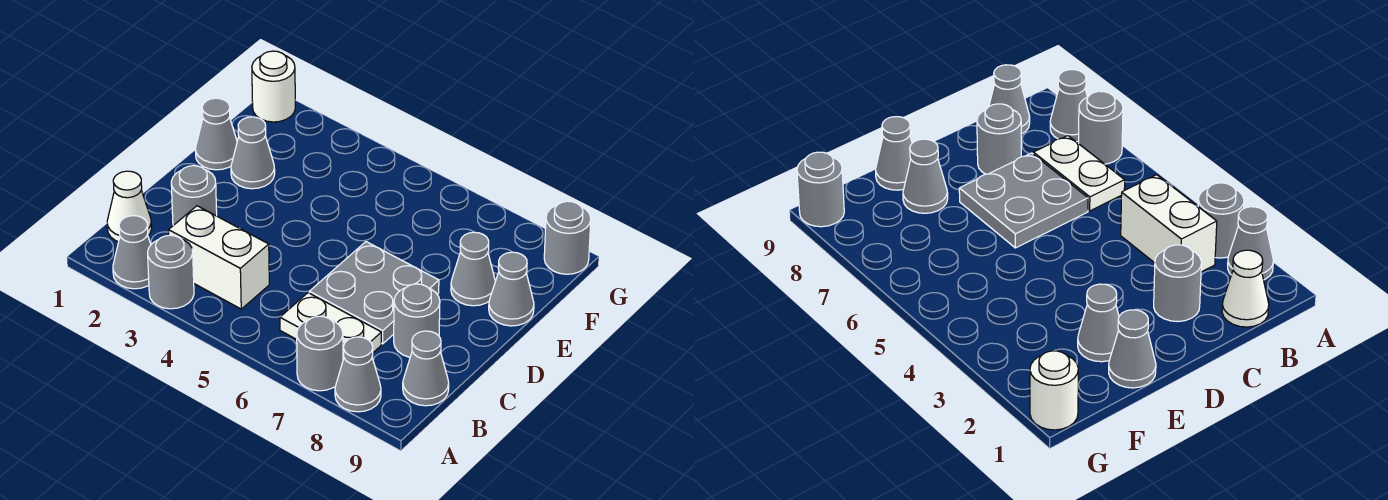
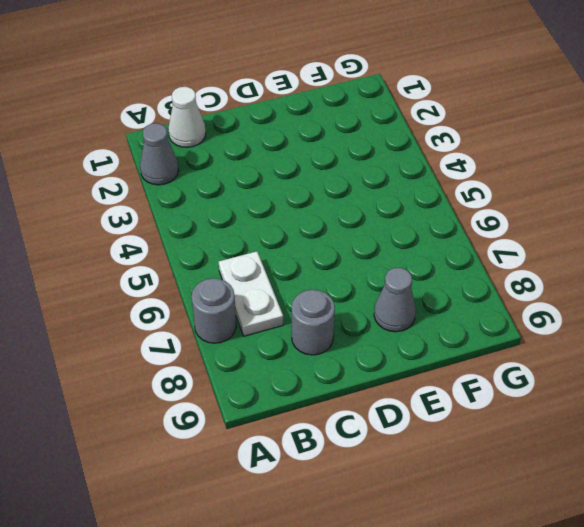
none -> grey round brick A3 level 1
none -> grey cone A8 level 1
none -> white brick B3:B4 level 1

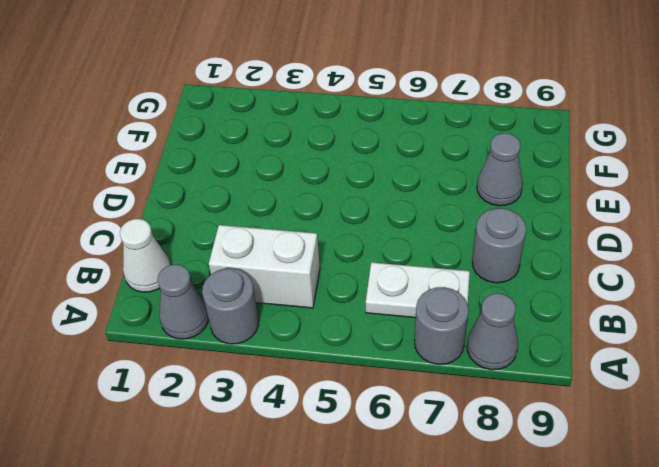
none -> grey cone B9 level 1
none -> grey round brick C2 level 1
none -> grey plate C6:D7 level 1

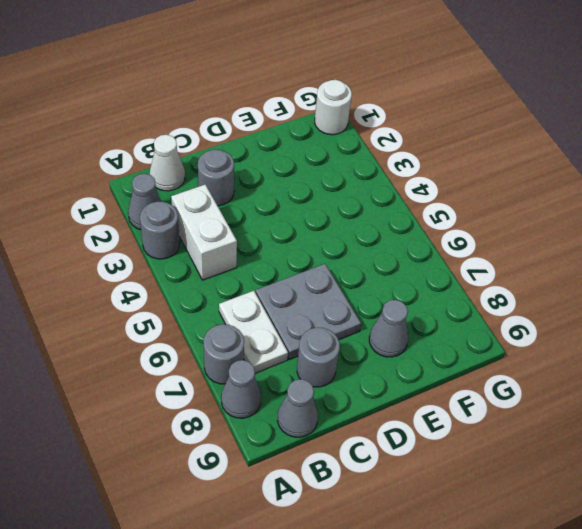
none -> grey cone E1 level 1
none -> grey cone E2 level 1
none -> grey cone E9 level 1

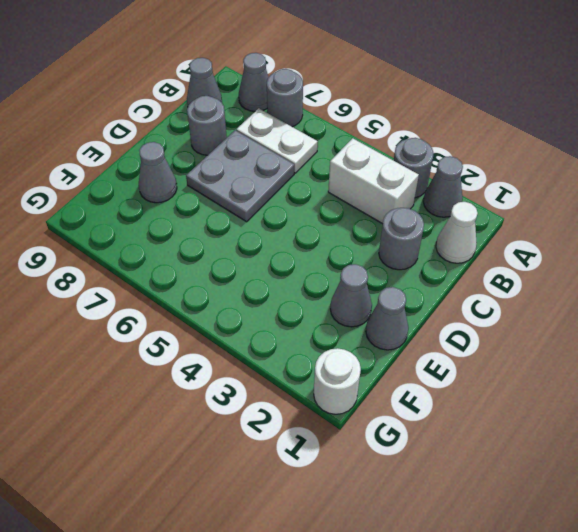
none -> grey cone E9 level 1
none -> grey round brick G9 level 1

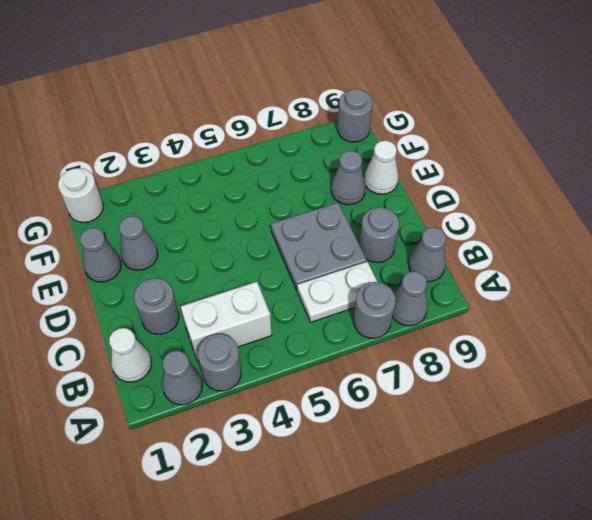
white cone E9 level 1 -> grey cone E9 level 1

